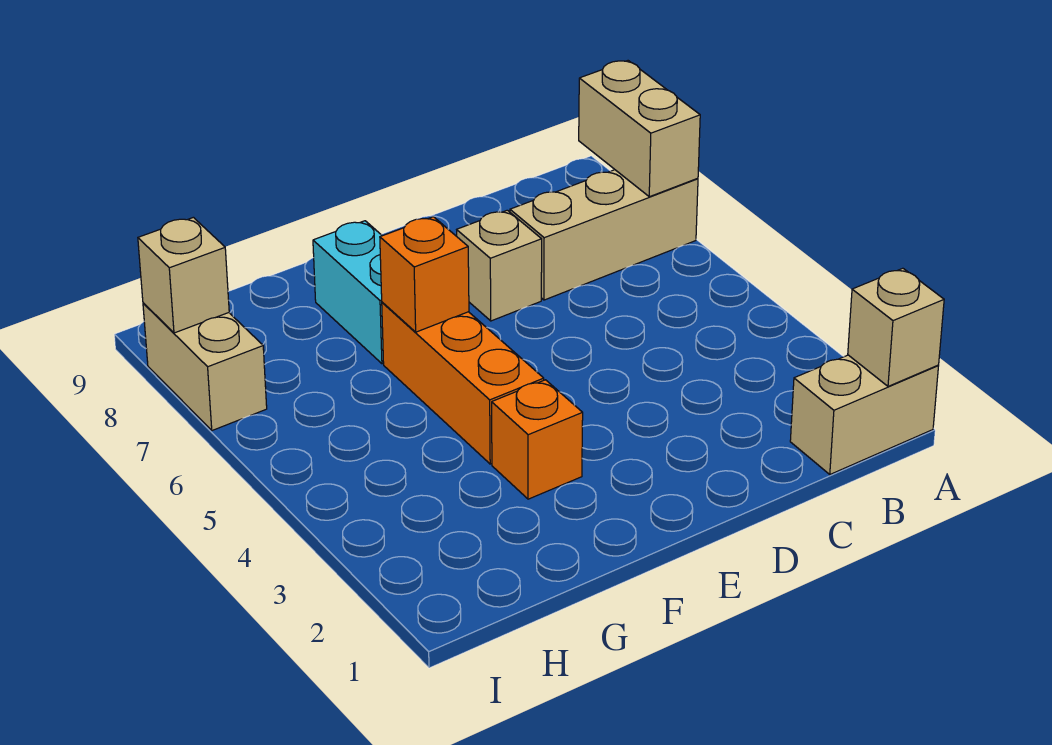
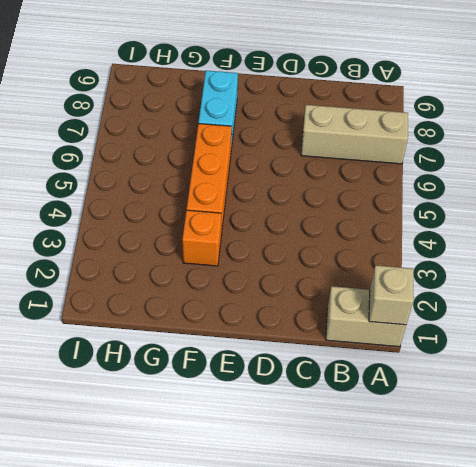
none -> tan brick D7 level 1
none -> tan brick I7:I8 level 1

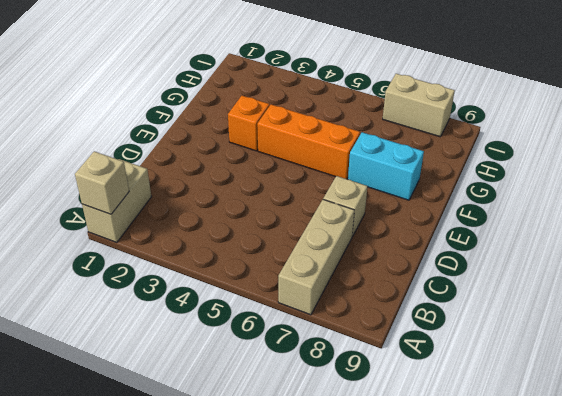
none -> tan brick A7:A8 level 2
none -> orange brick F6 level 2

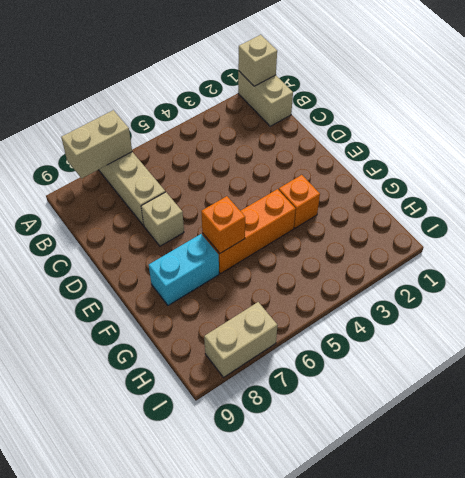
none -> tan brick I8 level 2

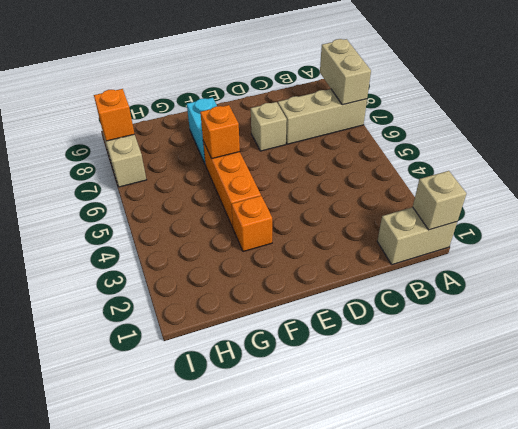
orange brick I8 level 2 -> tan brick I8 level 2

